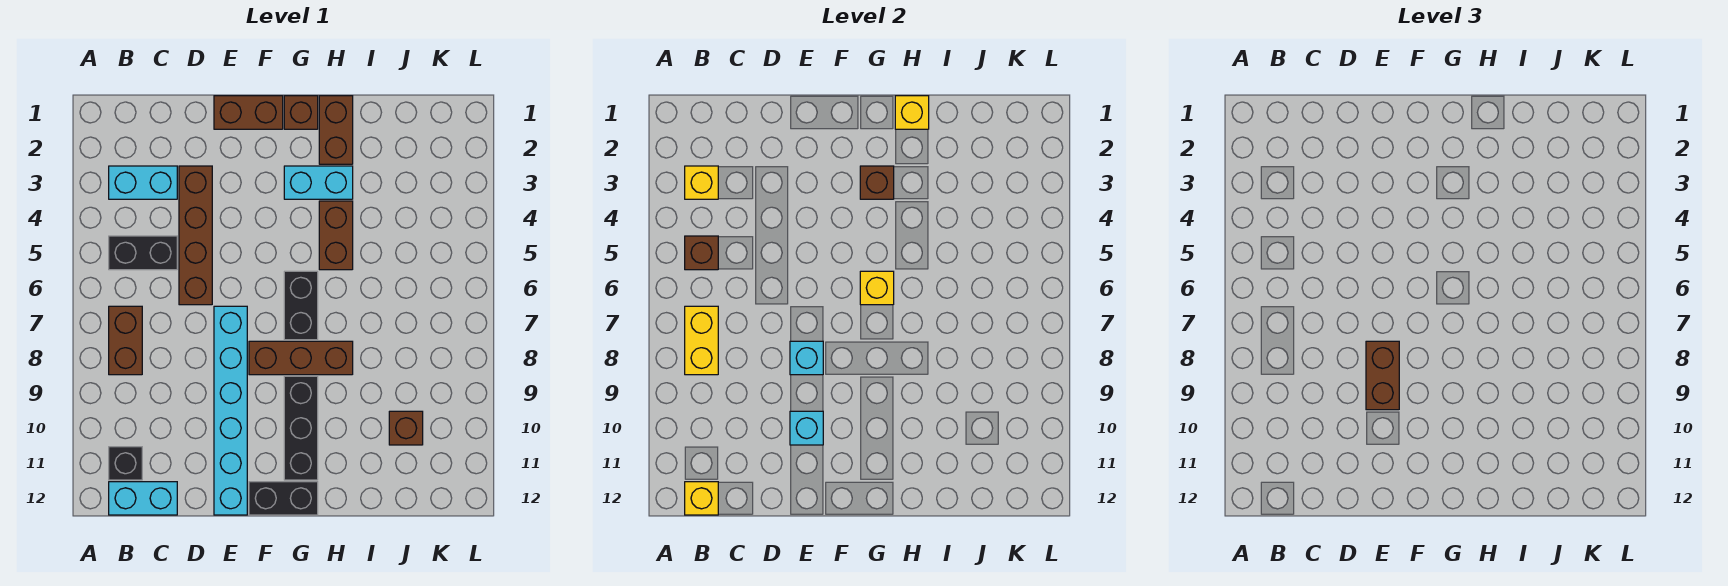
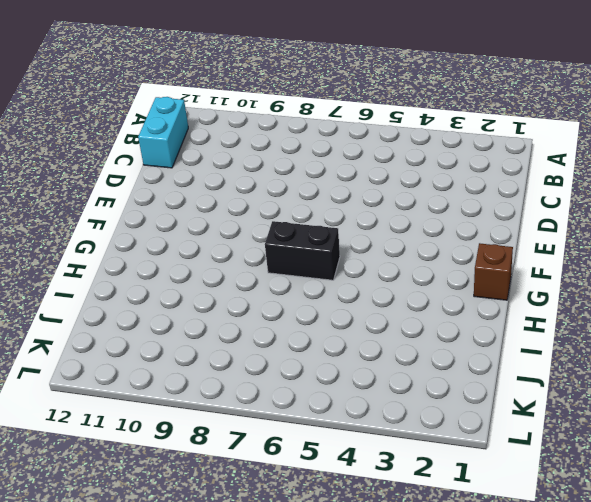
none -> cyan brick B3:C3 level 1
none -> black brick B5:C5 level 1
none -> brown brick B7:B8 level 1

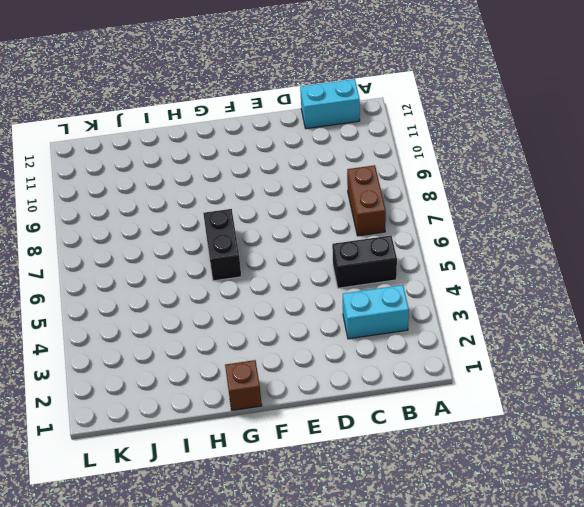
none -> black brick B11 level 1
none -> brown brick D3:D6 level 1
none -> brown brick E1:F1 level 1

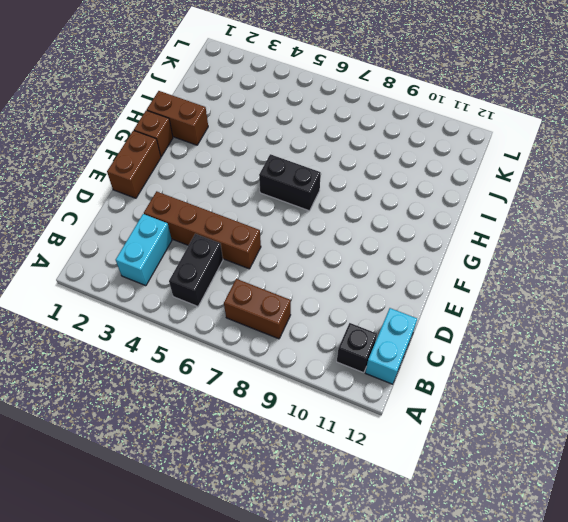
none -> cyan brick E7:E12 level 1
none -> brown brick F8:H8 level 1
none -> black brick F12:G12 level 1

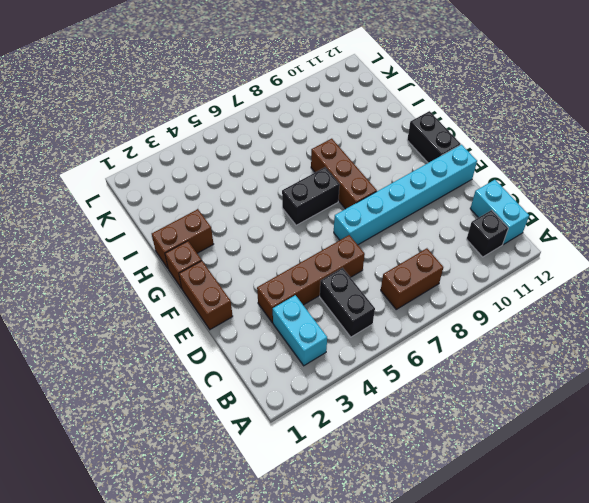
none -> cyan brick G3:H3 level 1
none -> black brick G9:G11 level 1
none -> brown brick H4:H5 level 1

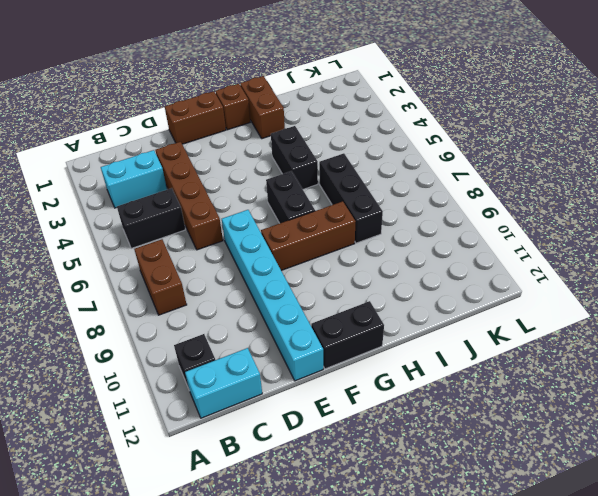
black brick H4:H5 level 1 -> brown brick H4:H5 level 1
black brick I6:I8 level 1 -> black brick G9:G11 level 1
none -> cyan brick G3:H3 level 1
none -> brown brick J10 level 1
none -> yellow brick B3 level 2

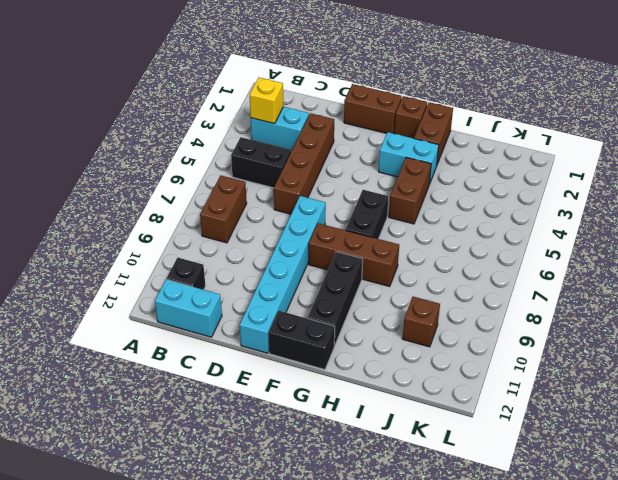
none -> brown brick B5 level 2
none -> yellow brick B7:B8 level 2
none -> yellow brick B12 level 2

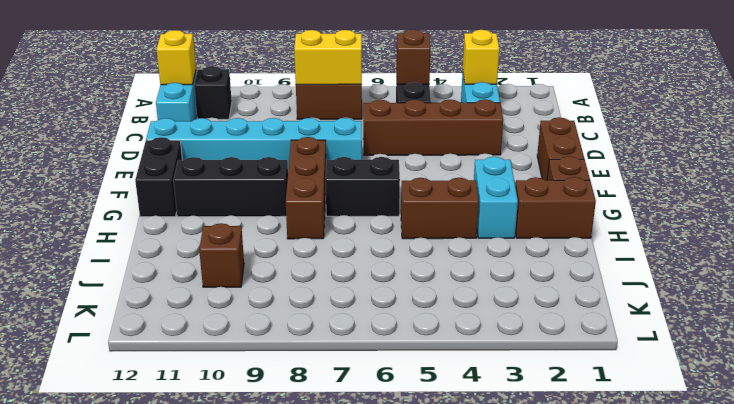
none -> cyan brick E8 level 2
none -> cyan brick E10 level 2
none -> brown brick G3 level 2

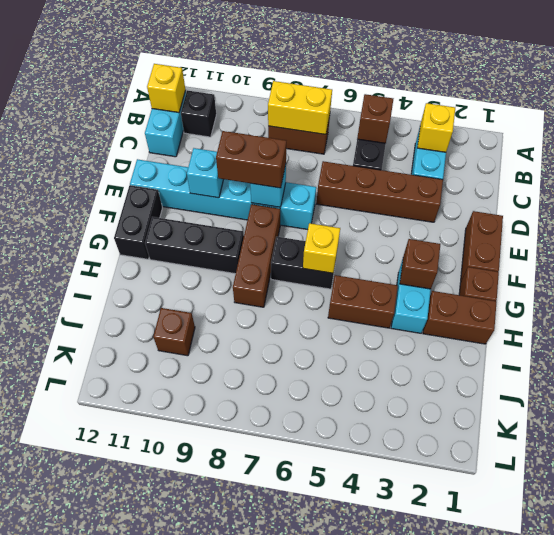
none -> yellow brick H1 level 2

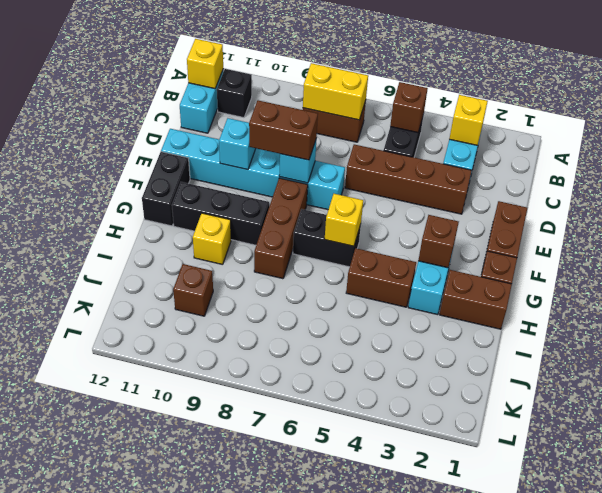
yellow brick H10 level 1 -> yellow brick H1 level 2

